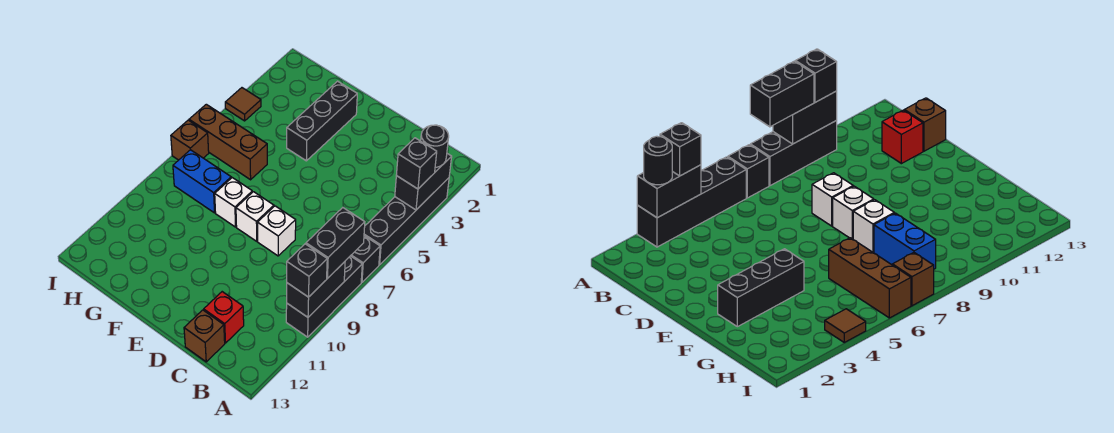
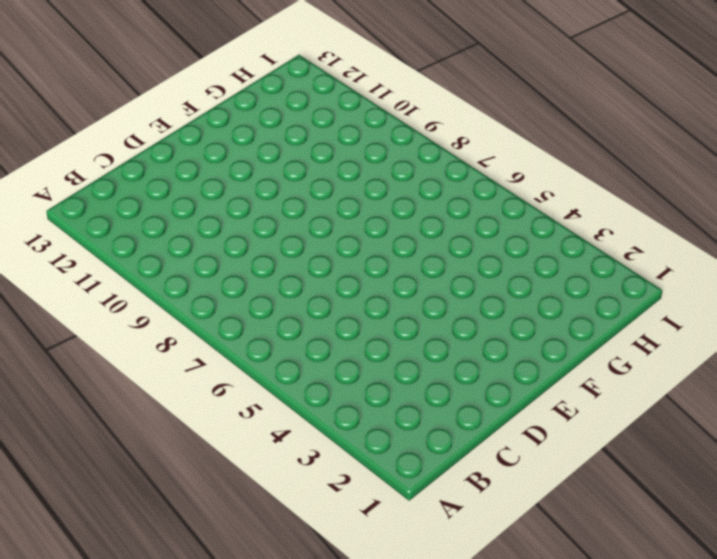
none -> black brick A3:A6 level 1
none -> black brick A7 level 1
none -> black brick A8:A10 level 1

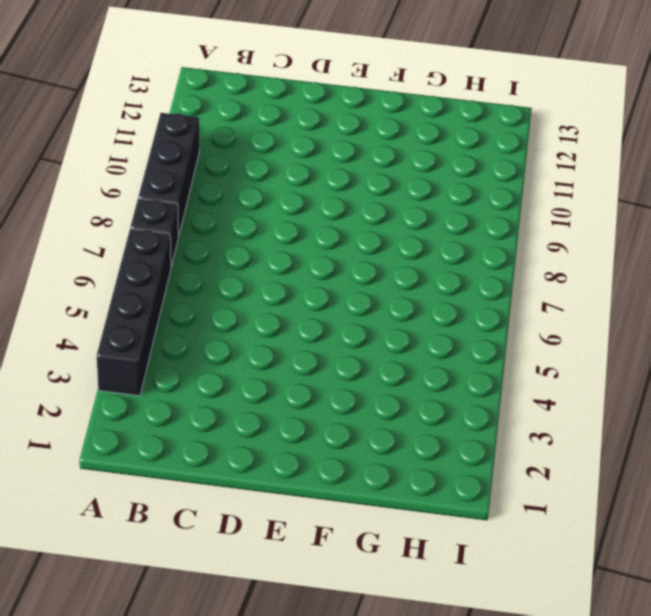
none -> red brick C12 level 1
none -> brown brick C13 level 1
none -> white brick D8 level 1

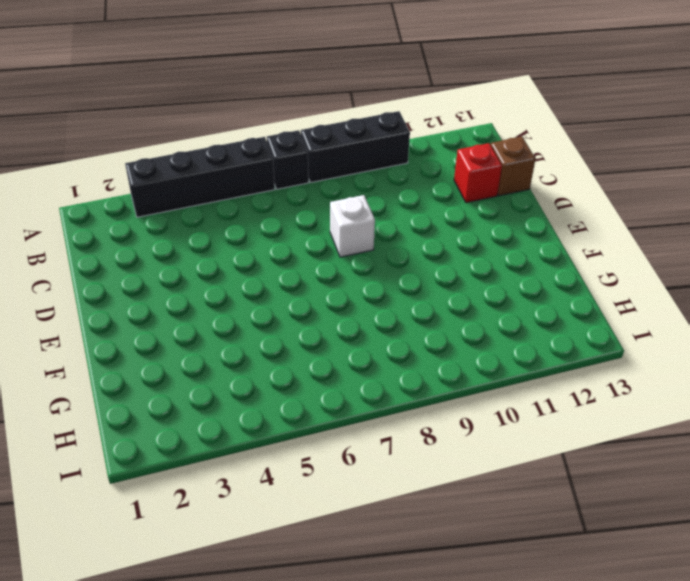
none -> white brick E8 level 1
none -> black brick F2:F4 level 1
none -> white brick F8 level 1

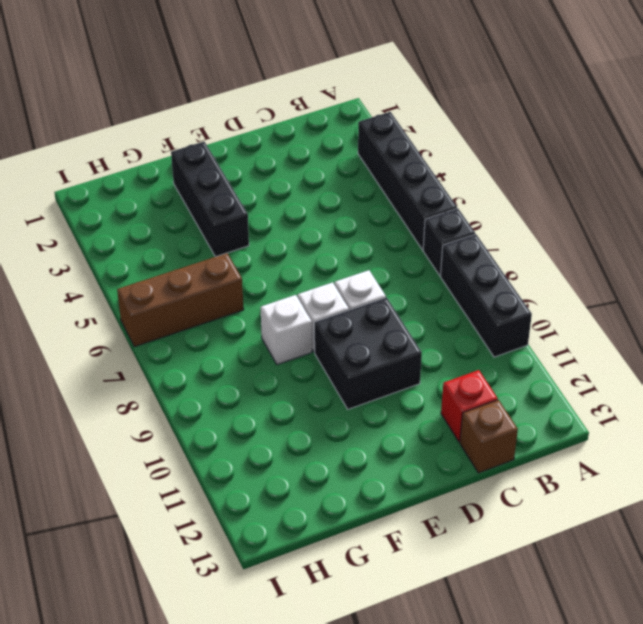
black brick D9:E10 level 1 -> none
none -> blue brick G8:H8 level 1
none -> brown tile I4 level 1
none -> brown brick I7 level 1

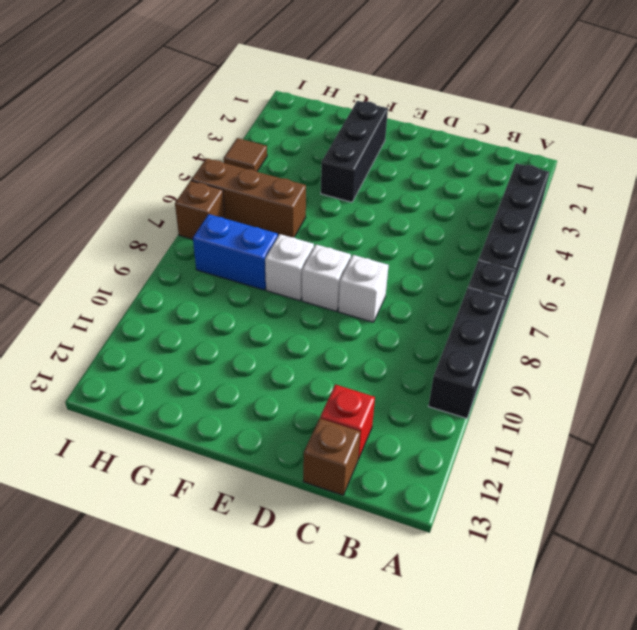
none -> black brick A3:A4 level 2
none -> black brick A9:A10 level 2
none -> black round brick A3 level 3

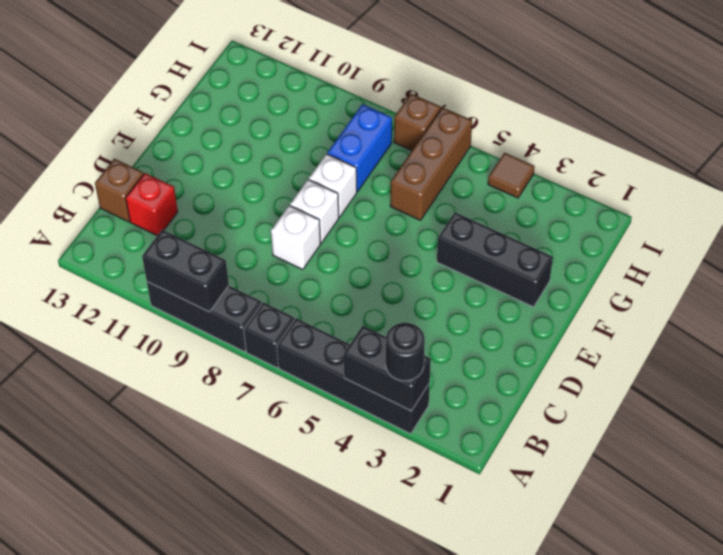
none -> black brick A4 level 3
none -> black brick A8:A9 level 3
none -> black brick A10 level 3

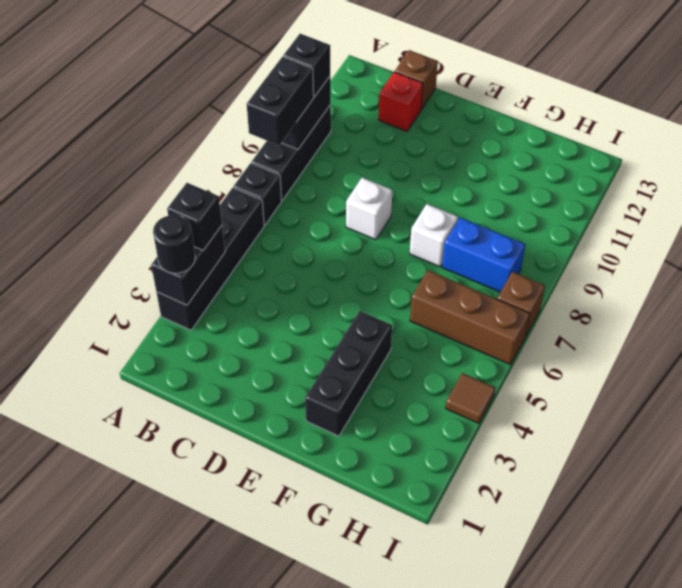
none -> white brick E8 level 1

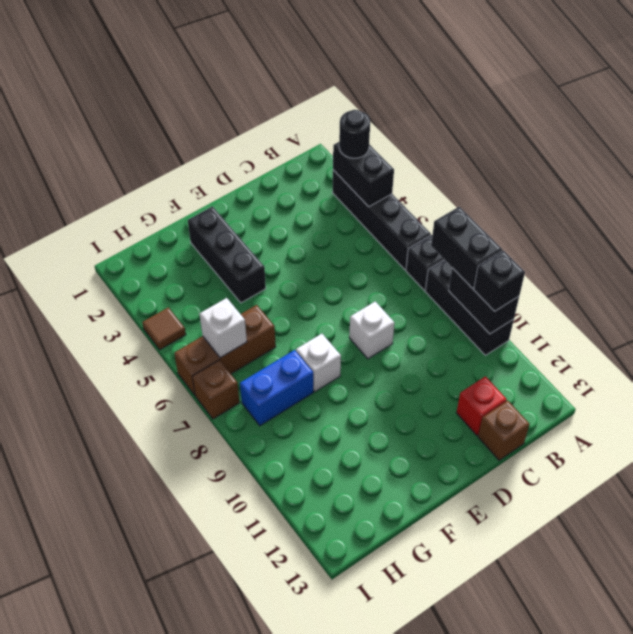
white brick H6 level 2 -> white brick E8 level 1
none -> black brick A4 level 3

